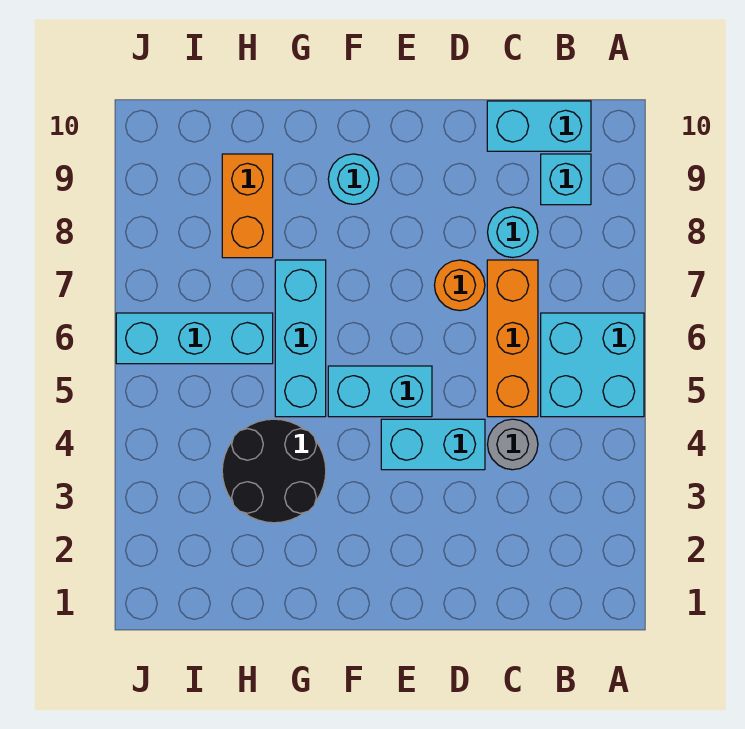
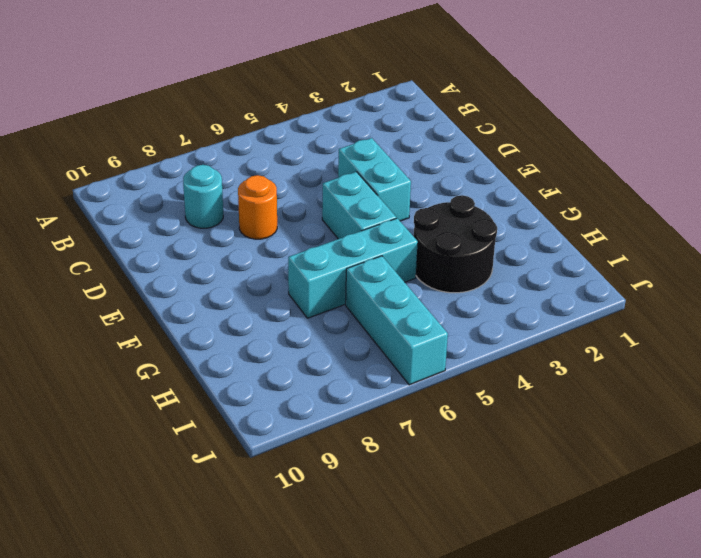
none -> cyan brick A5:B6 level 1
none -> cyan brick B9 level 1
none -> cyan brick B10:C10 level 1

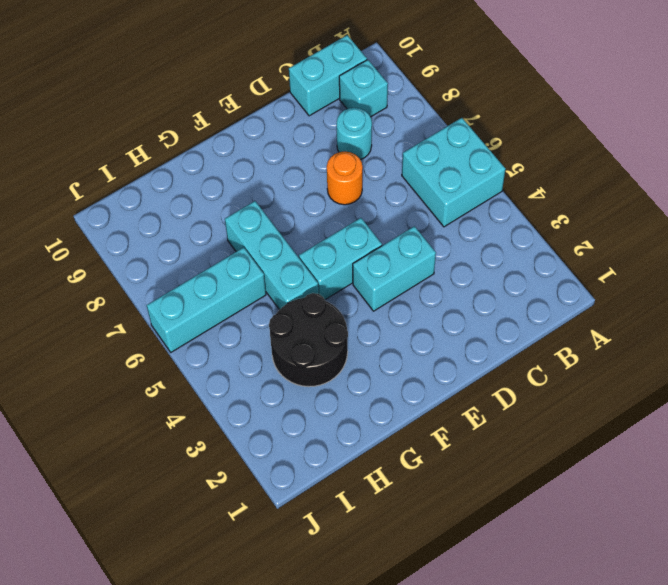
none -> grey round brick C4 level 1
none -> orange brick C5:C7 level 1
none -> cyan round brick F9 level 1

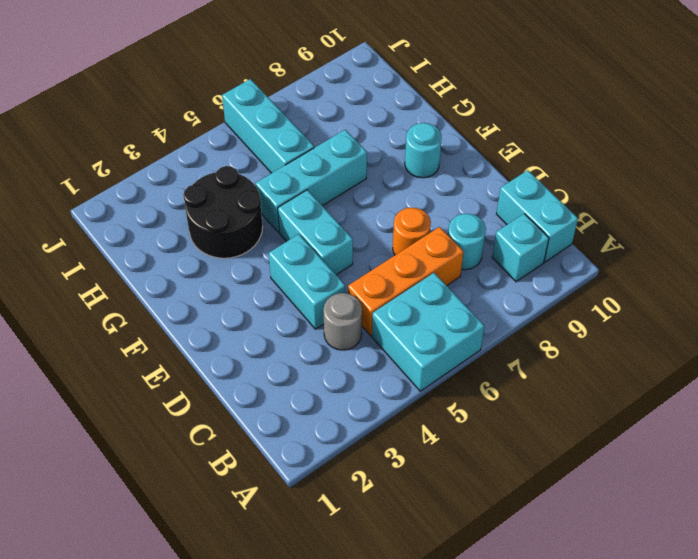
none -> orange brick H8:H9 level 1

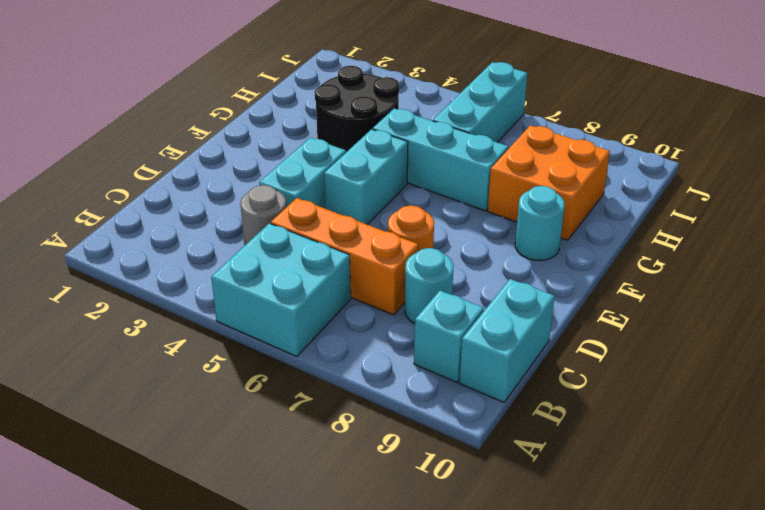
orange brick G8:H9 level 1 -> orange brick H8:H9 level 1

